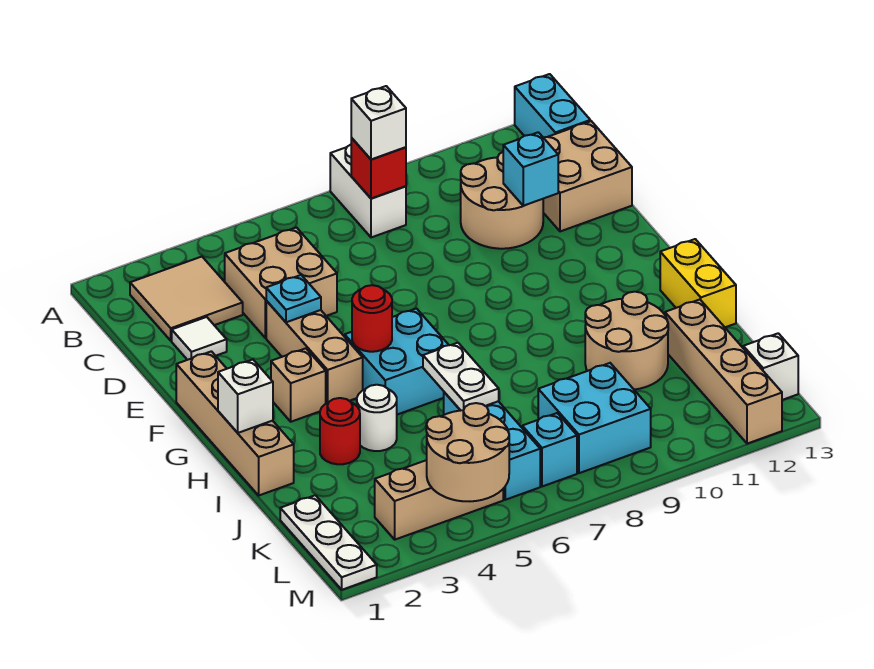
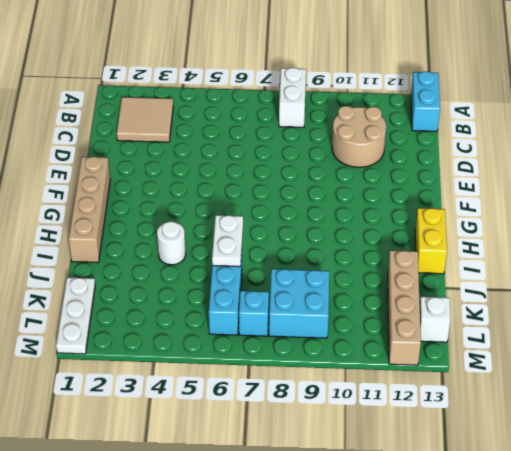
none -> tan brick C4:D5 level 1
none -> tan brick C12:D13 level 1
none -> white tile D2 level 1
none -> tan brick E4:G4 level 1

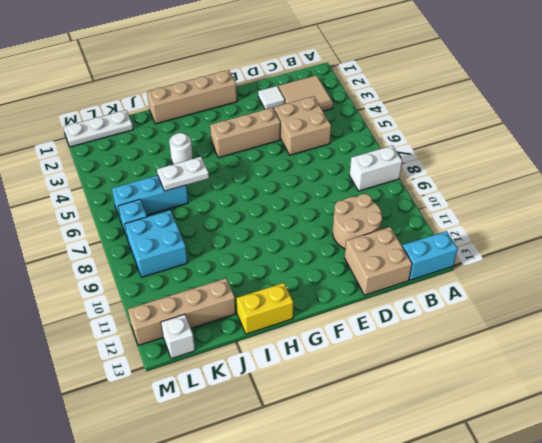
none -> tan brick G3 level 1
none -> cyan brick G5:H6 level 1
none -> red round brick I3 level 1
none -> tan round brick I10:J11 level 1

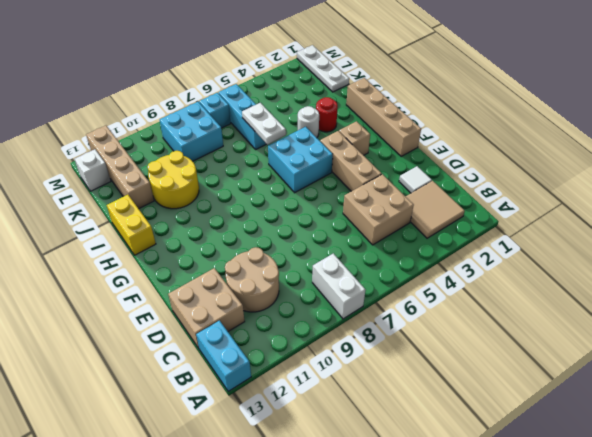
yellow round brick I10:J11 level 1 -> tan round brick I10:J11 level 1
none -> tan brick L3:L5 level 1
none -> red brick B8 level 2
none -> cyan brick D11 level 2
none -> cyan plate E4 level 2

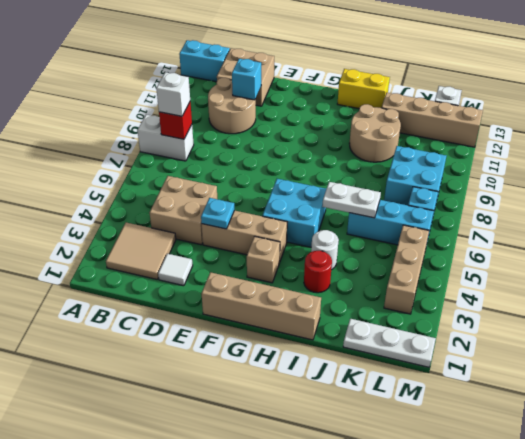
none -> red round brick G5 level 2
none -> white brick H1 level 2
none -> tan round brick L4:M5 level 2

